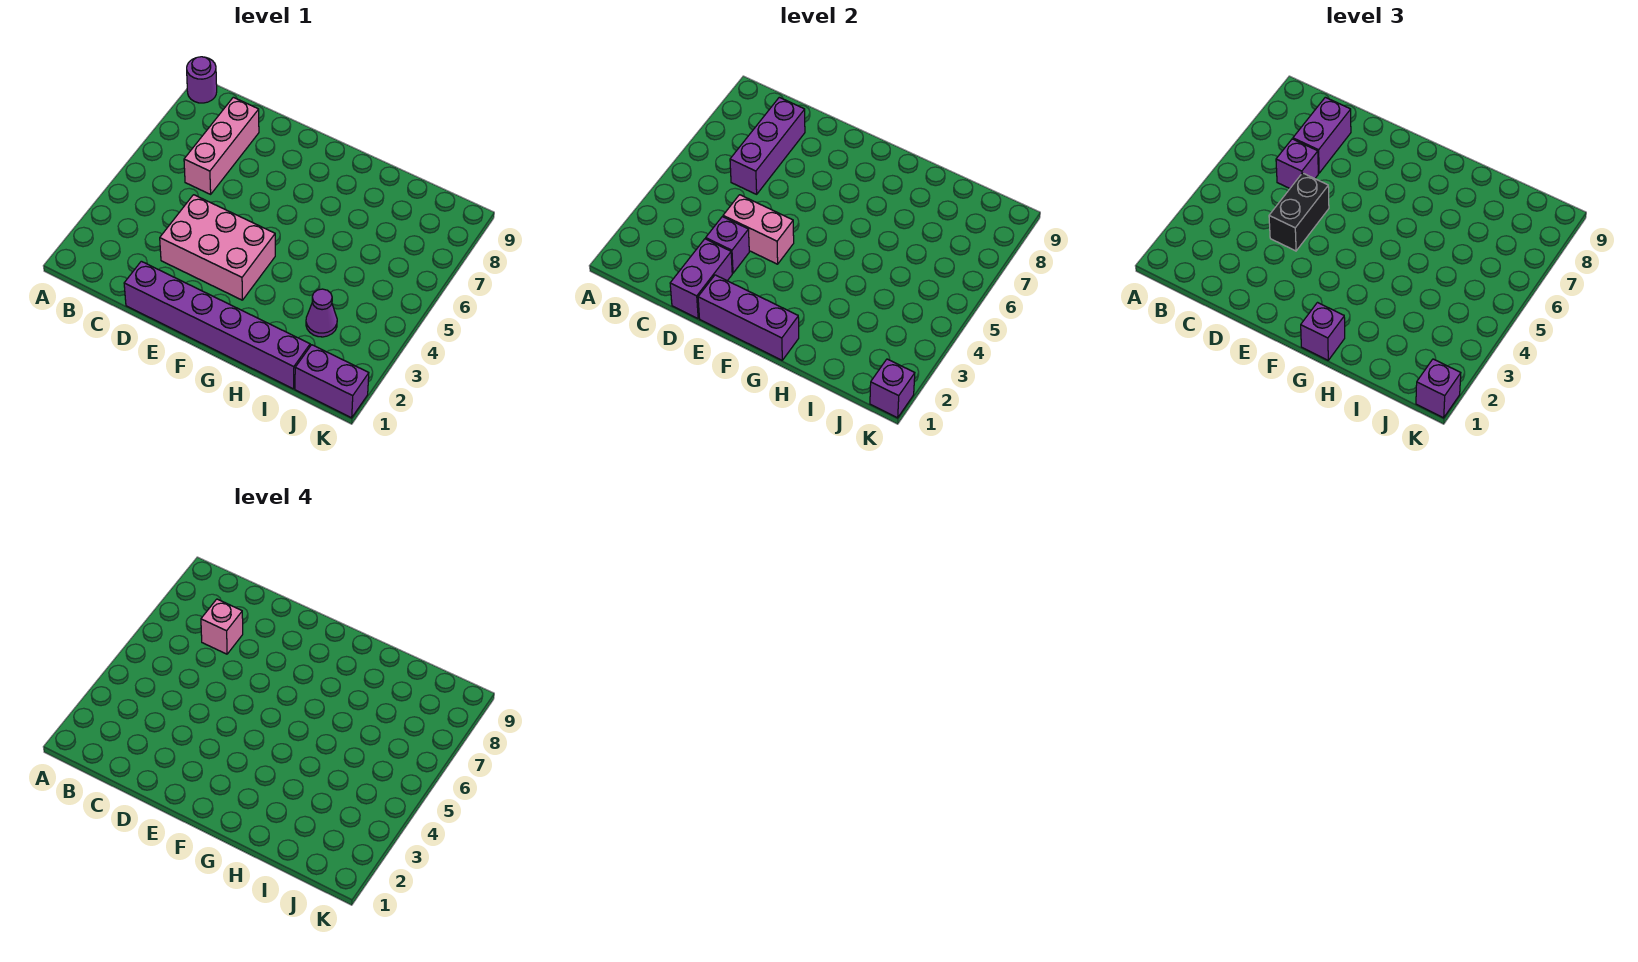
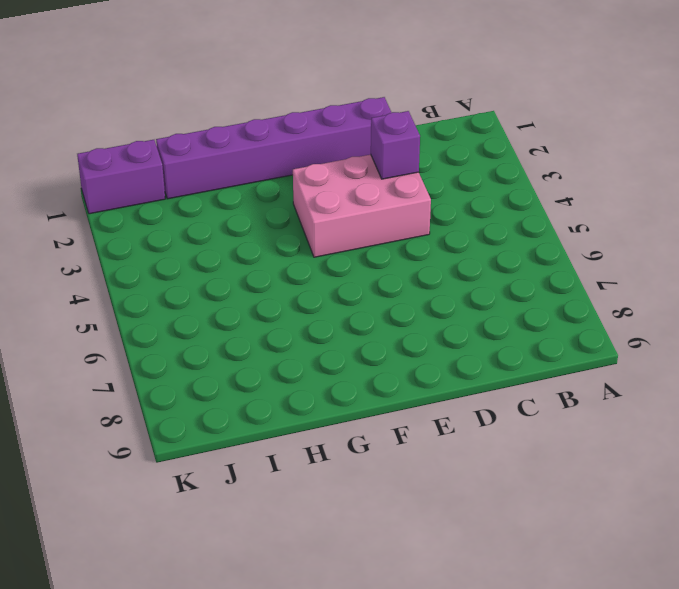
none -> purple round brick A9 level 1
none -> pink brick C6:C8 level 1
none -> purple cone I3 level 1

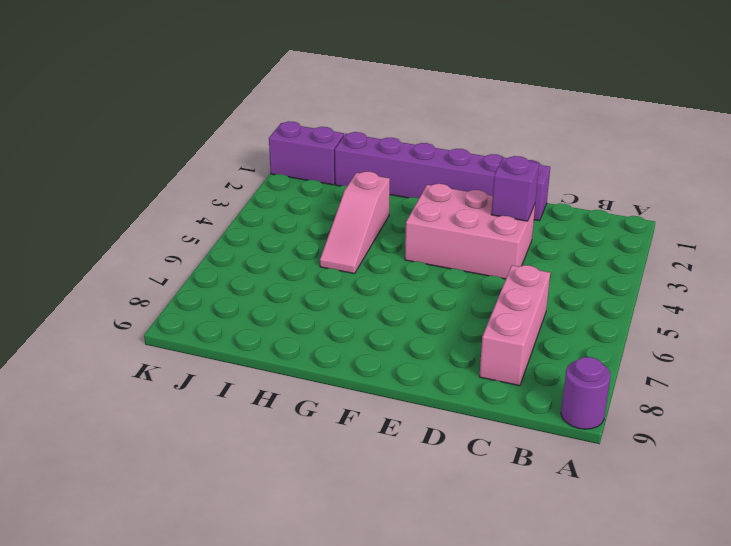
pink slope H3:H5 level 1 top 3 -> none
none -> purple cone I3 level 1
none -> purple brick C6:C8 level 2
none -> purple brick D1:D2 level 2

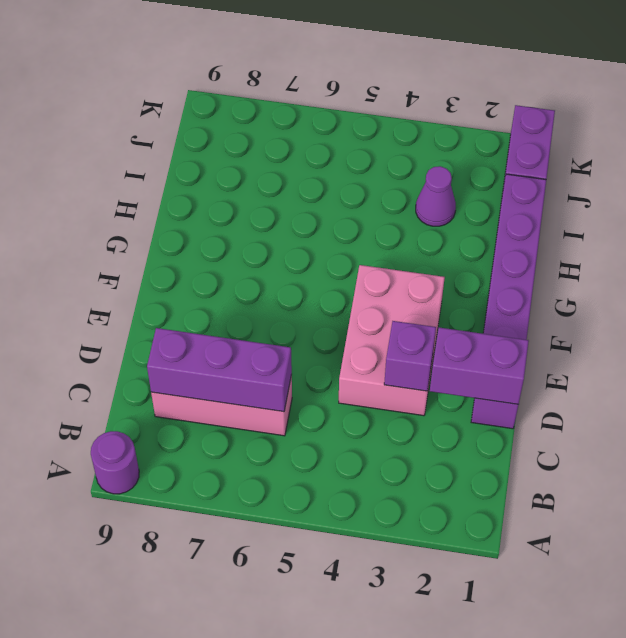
none -> pink brick D4:E4 level 2
none -> purple brick E1:G1 level 2
none -> purple brick K1 level 2

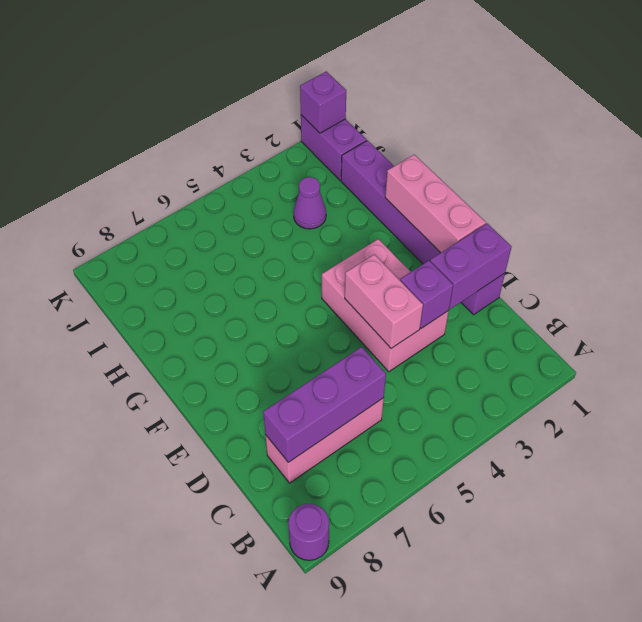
pink brick E1:G1 level 2 -> purple brick E1:G1 level 2
none -> purple brick C6 level 3
none -> purple brick C7:C8 level 3
none -> black brick D4:D5 level 3

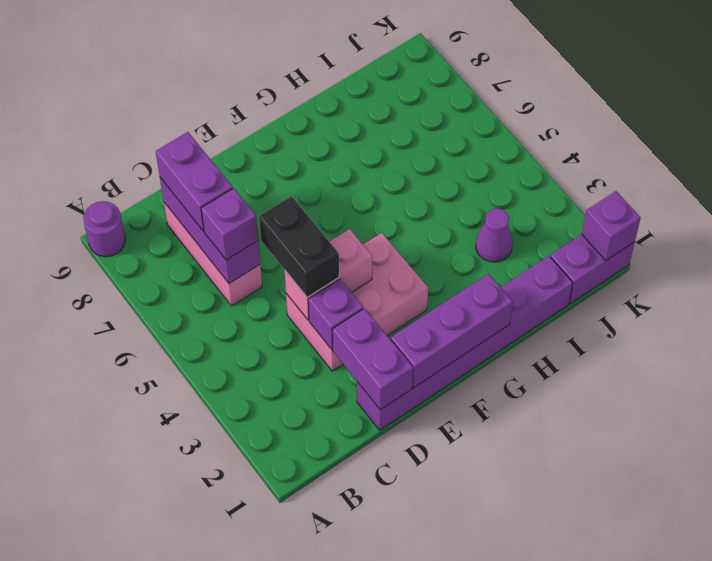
none -> purple brick G1 level 3
none -> purple brick K1 level 3
none -> pink brick C7 level 4

